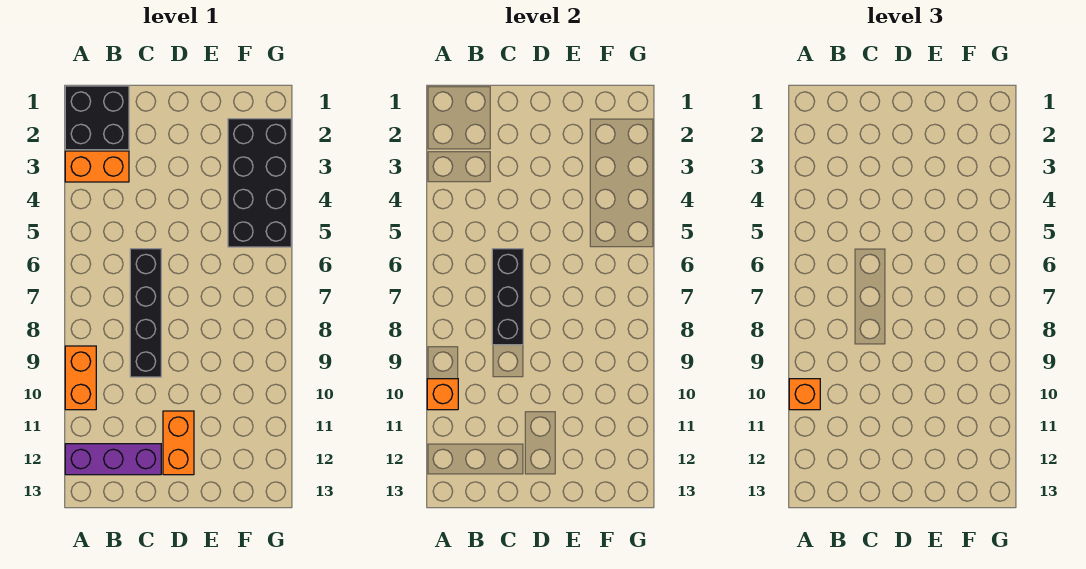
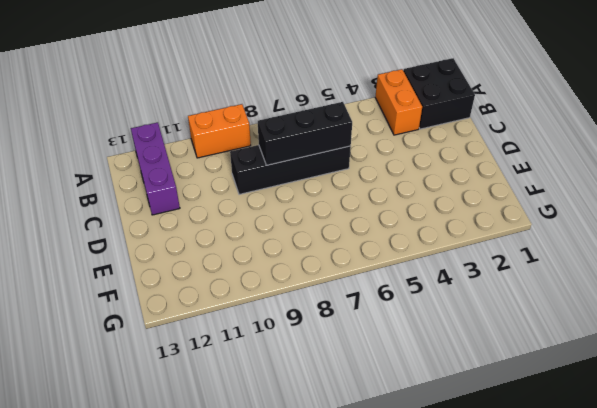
none -> orange brick D11:D12 level 1
none -> black brick F2:G5 level 1

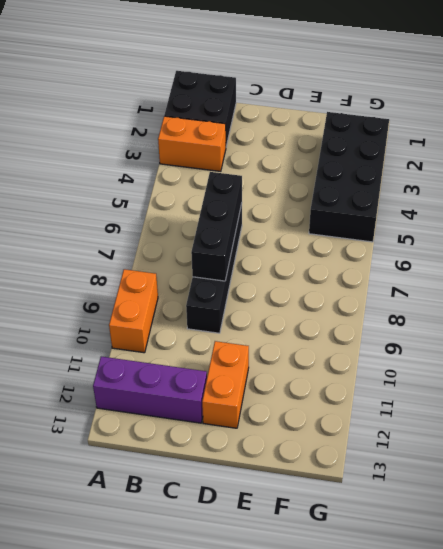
none -> orange brick A10 level 2
none -> orange brick A10 level 3

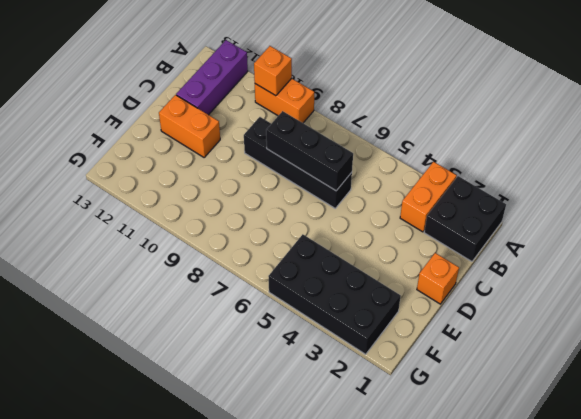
orange brick D1 level 1 -> orange brick A10 level 3

